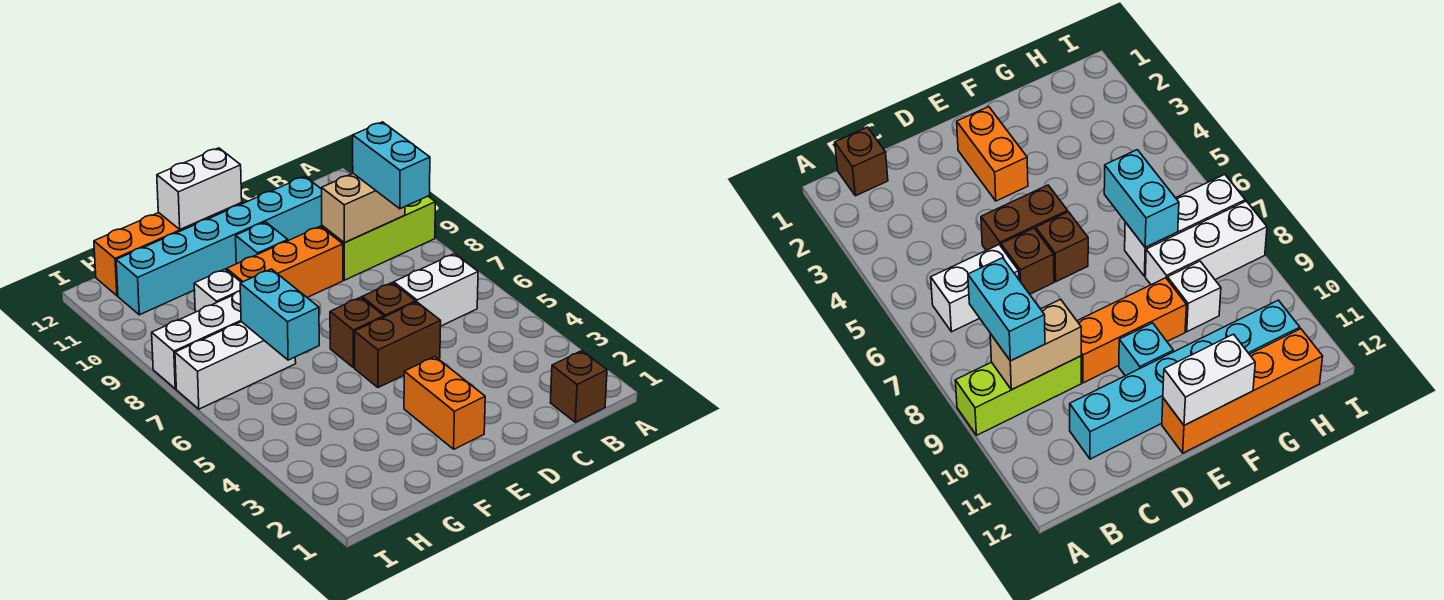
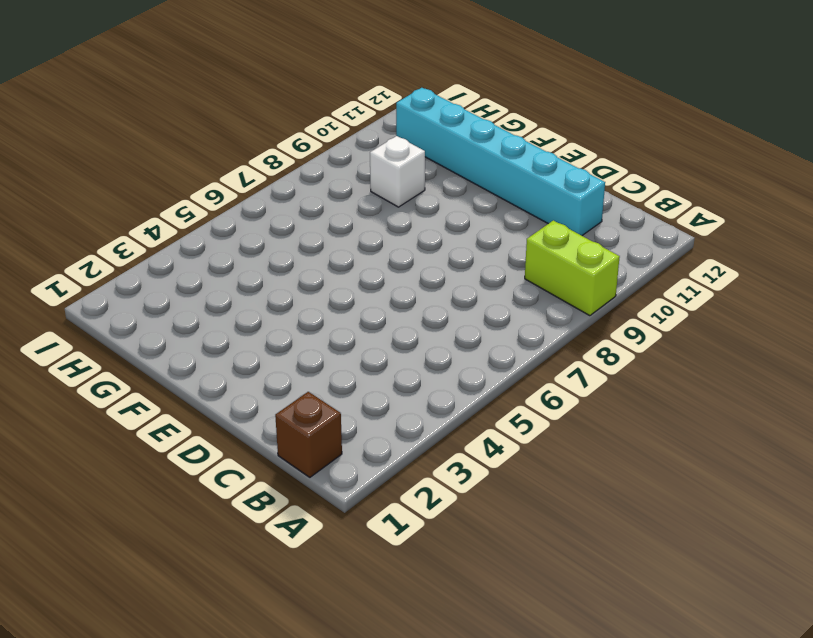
lime brick A9:B9 level 1 -> lime brick A9:C9 level 1
none -> white brick B6:C6 level 1
none -> brown brick D5:E5 level 1
none -> brown brick D6 level 1

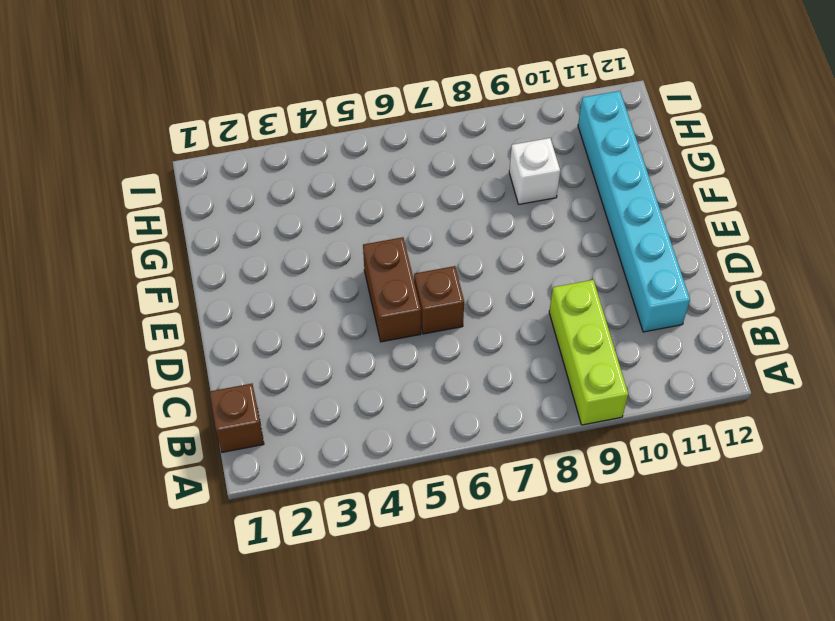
none -> white brick B6:C6 level 1
none -> orange brick D9:F9 level 1
none -> orange brick E2:E3 level 1

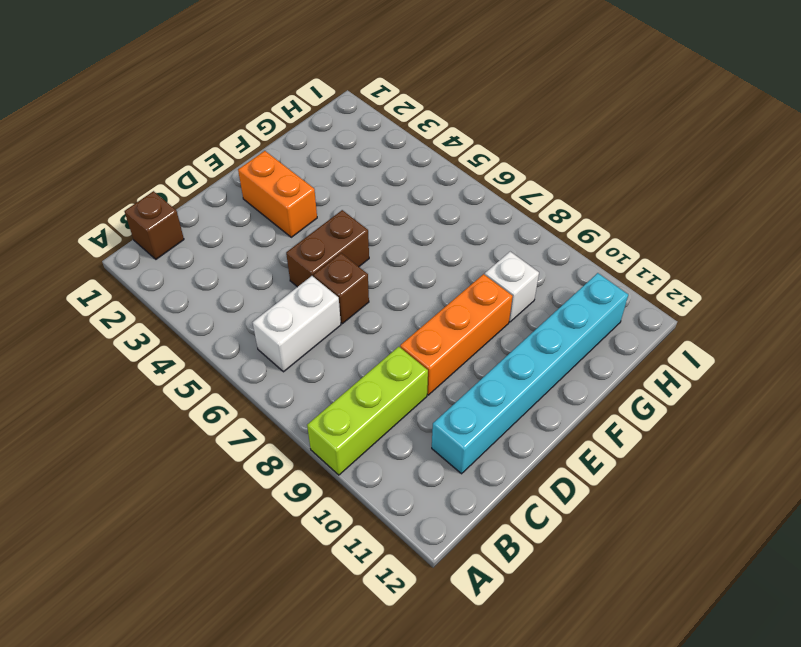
none -> brown brick E6 level 1
none -> cyan brick E10 level 1
none -> orange brick E12:H12 level 1

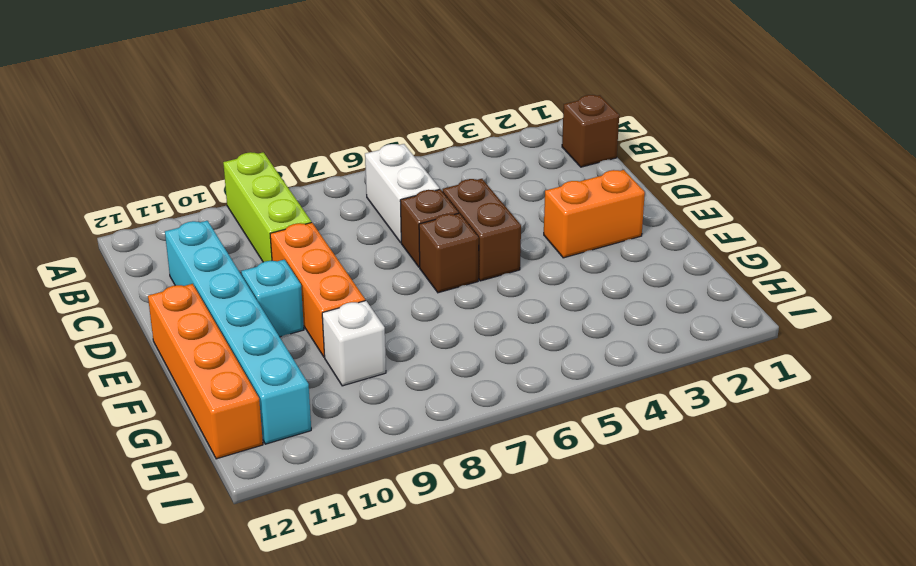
none -> white brick G7:I7 level 1
none -> white brick G8:I8 level 1
none -> tan brick B9:C9 level 2

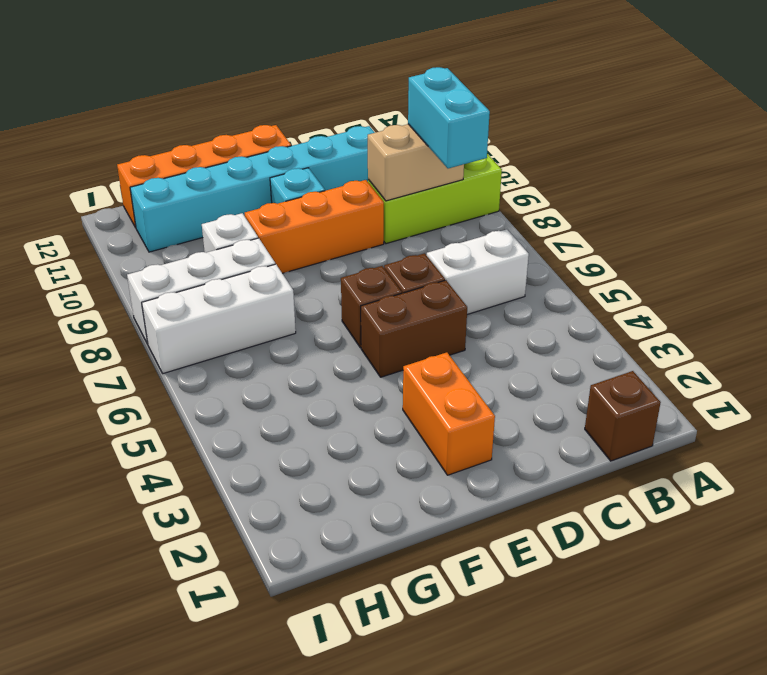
none -> white brick E12:F12 level 2
none -> cyan brick G6:G7 level 2

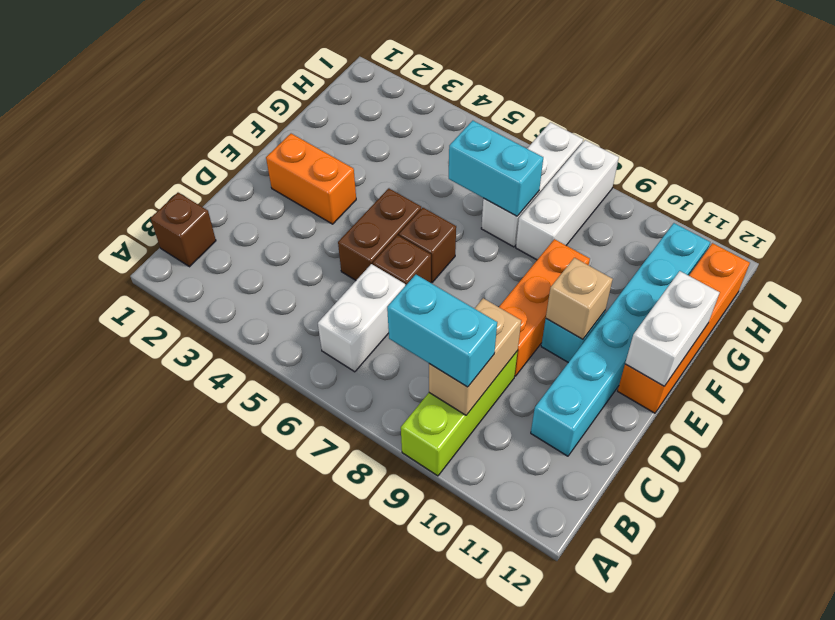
tan brick E10 level 2 -> none
none -> white brick G9 level 1

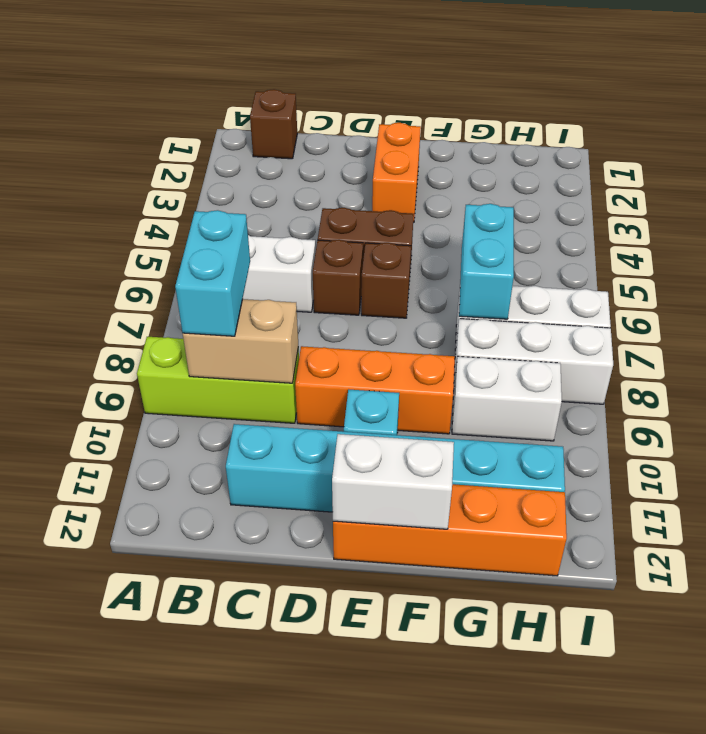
white brick G9:H9 level 1 -> white brick G9 level 1

